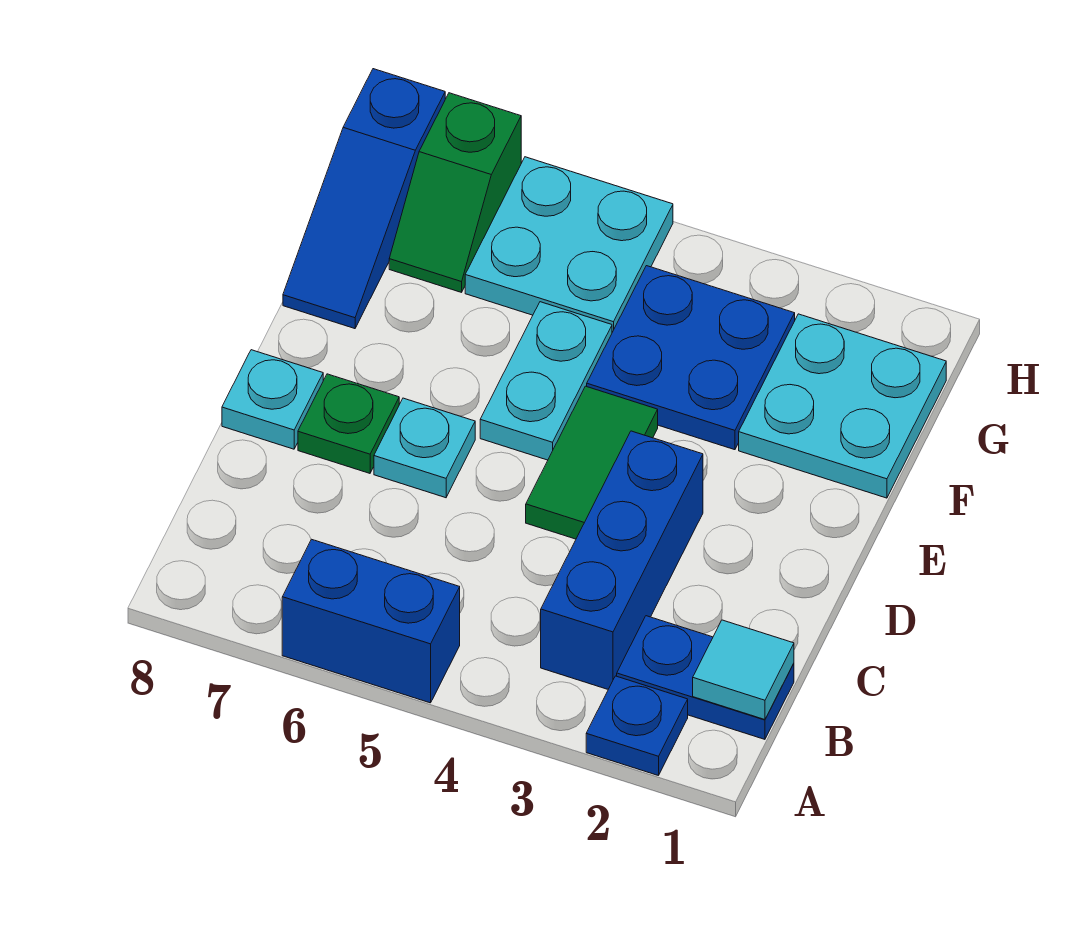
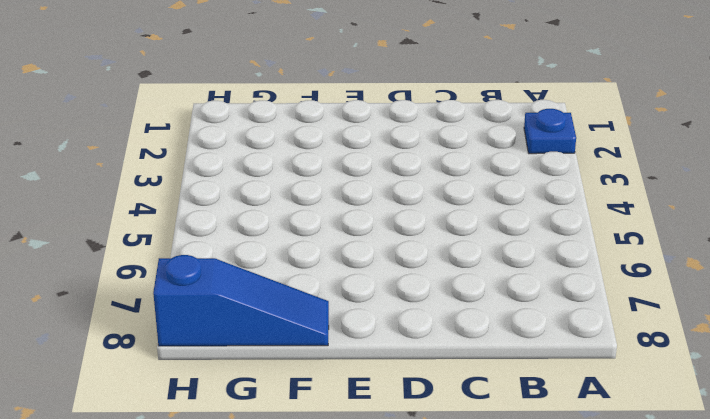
none -> blue brick A5:A6 level 1
none -> blue plate B1:B2 level 1
none -> blue brick B3:D3 level 1

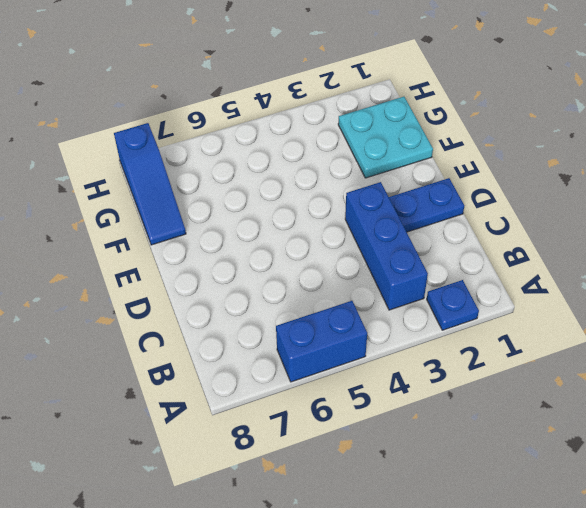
blue plate D1:D2 level 1 -> blue plate B1:B2 level 1
none -> green tile D4:E4 level 1
none -> cyan plate D6 level 1
none -> green plate D7 level 1

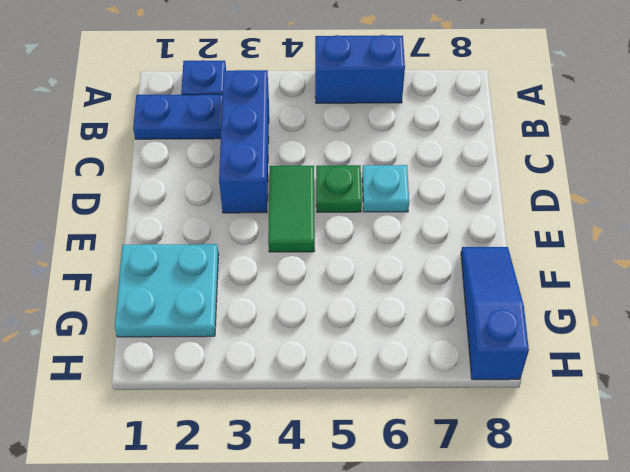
green plate D5 level 1 -> green plate D7 level 1
none -> cyan plate D8 level 1
none -> cyan plate E5:F5 level 1
none -> blue plate F3:G4 level 1

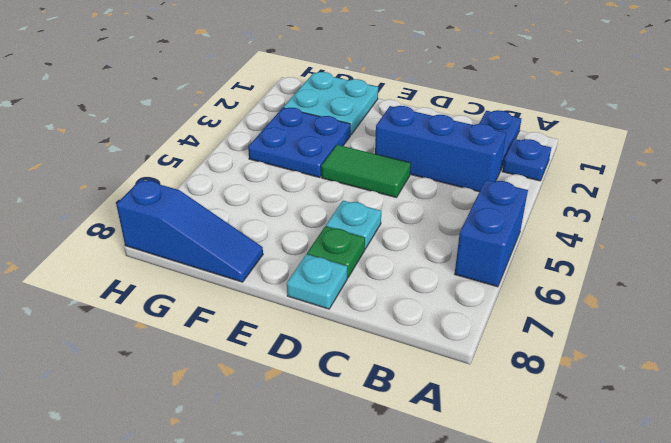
none -> cyan plate E5:F5 level 1
none -> cyan plate G5:H6 level 1
none -> green slope G7:H7 level 1 top H

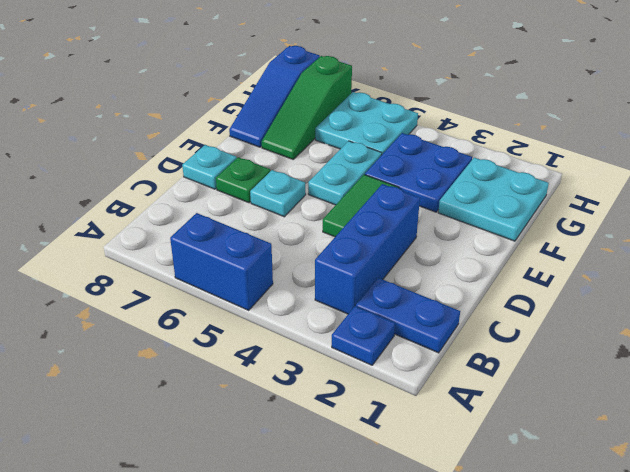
green slope F7:H7 level 1 top H -> green slope G7:H7 level 1 top H
none -> cyan tile B1 level 2

